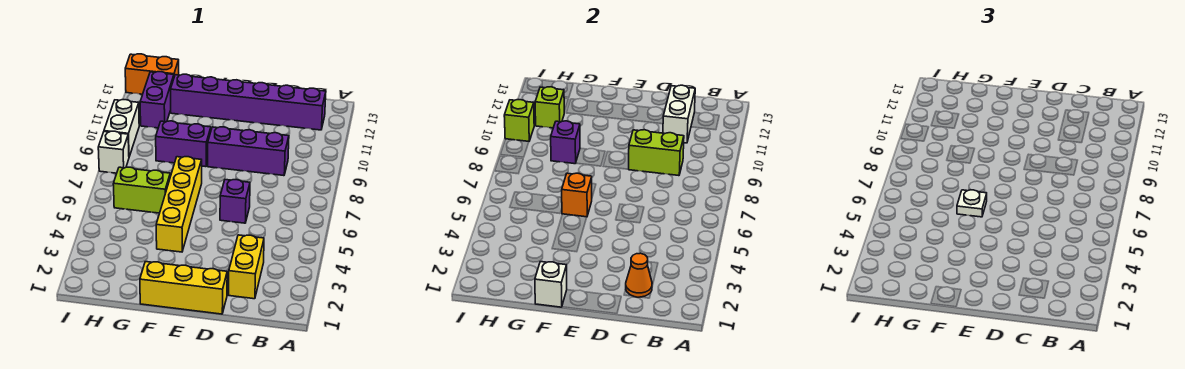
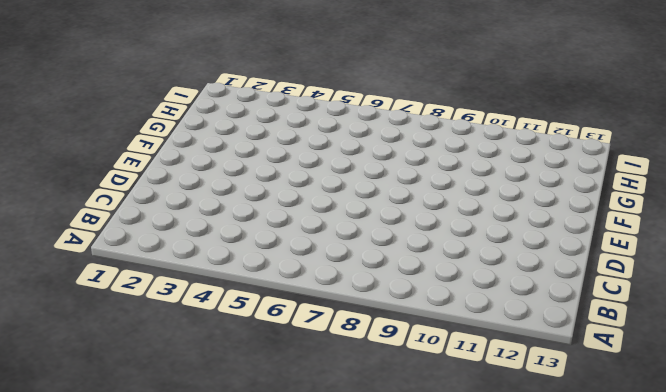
none -> purple brick B12:G12 level 1
none -> yellow brick C2:C3 level 1
none -> purple brick C9:E9 level 1

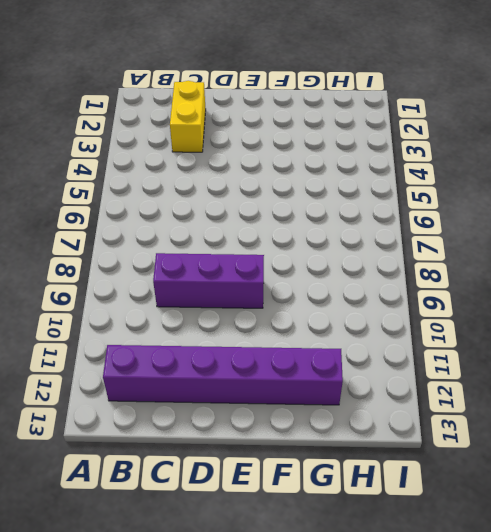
none -> yellow brick D1:F1 level 1
none -> purple brick D6 level 1
none -> yellow brick F4:F7 level 1

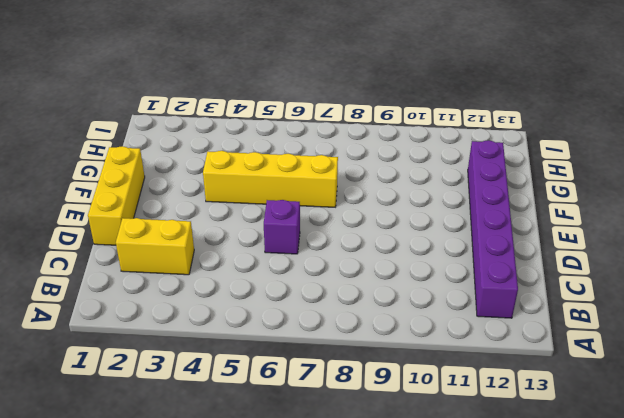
none -> purple brick C9:E9 level 1
none -> purple brick F9:G9 level 1
none -> lime brick G6:H6 level 1

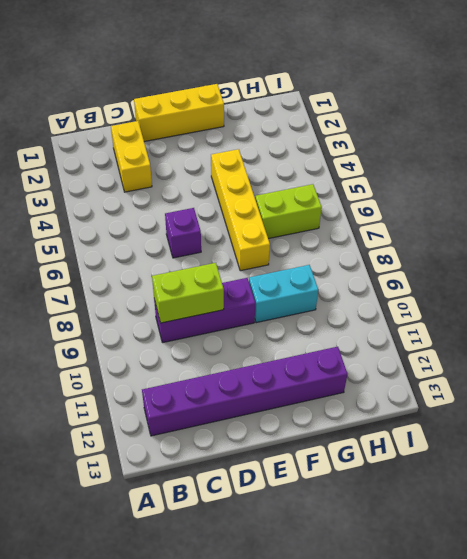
cyan brick F9:G9 level 1 -> purple brick F9:G9 level 1
none -> purple brick H11:H12 level 1
none -> orange brick H13:I13 level 1
none -> white brick I8 level 1

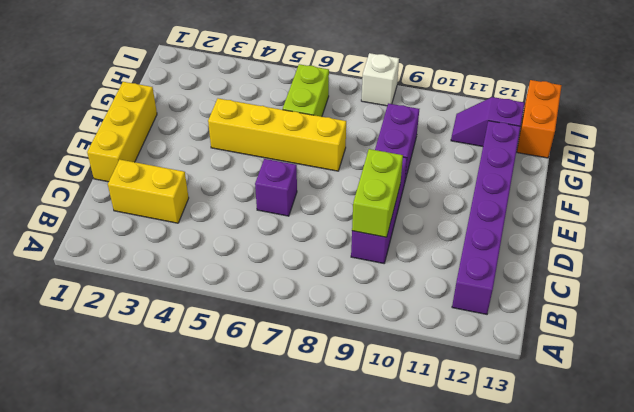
purple slope H11:H12 level 1 top 12 -> purple brick H11:H12 level 1
none -> white brick I9:I10 level 1
none -> orange cone C2 level 2
none -> white brick C11:C12 level 2

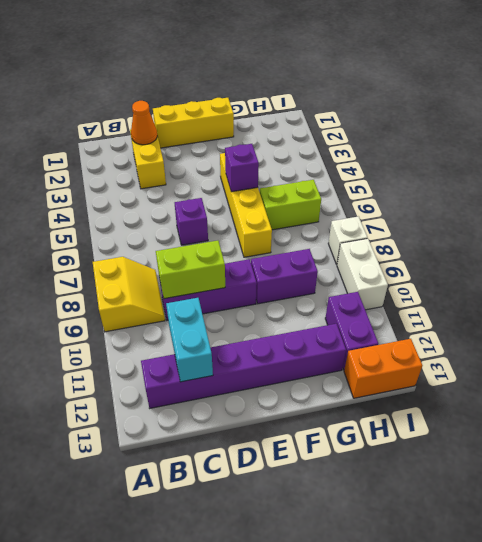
yellow slope A8:B9 level 1 top A -> none
cyan brick C11:C12 level 2 -> white brick C11:C12 level 2
purple brick F5 level 2 -> purple brick G9 level 2
none -> white brick F1 level 2
none -> orange brick F6 level 2
none -> lime brick H11 level 2

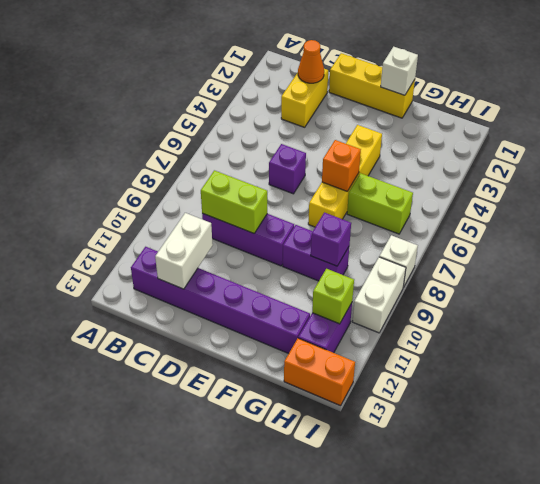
none -> lime brick I10 level 2
none -> white plate F6 level 3

